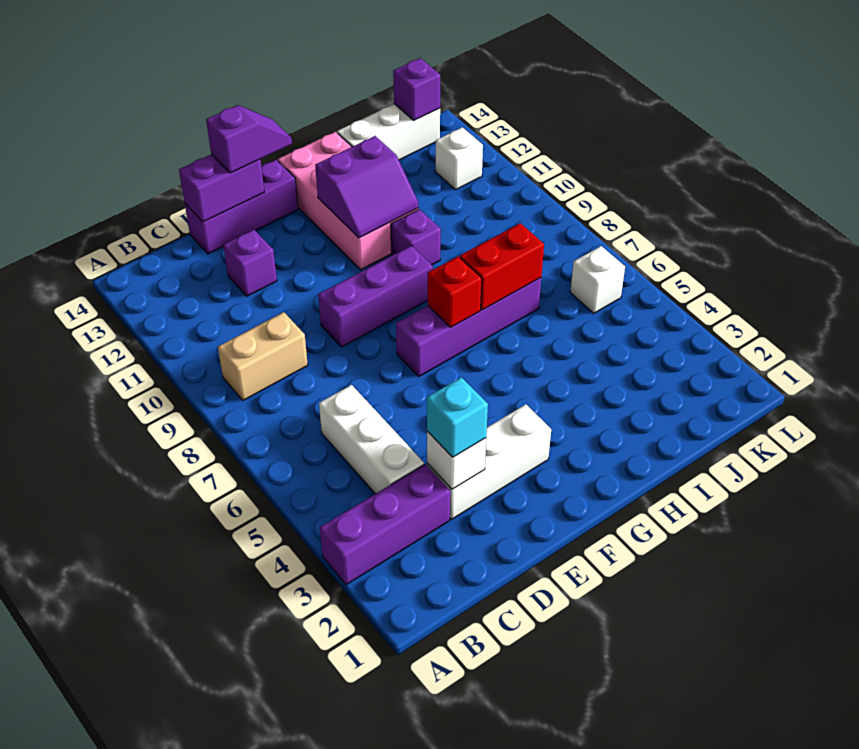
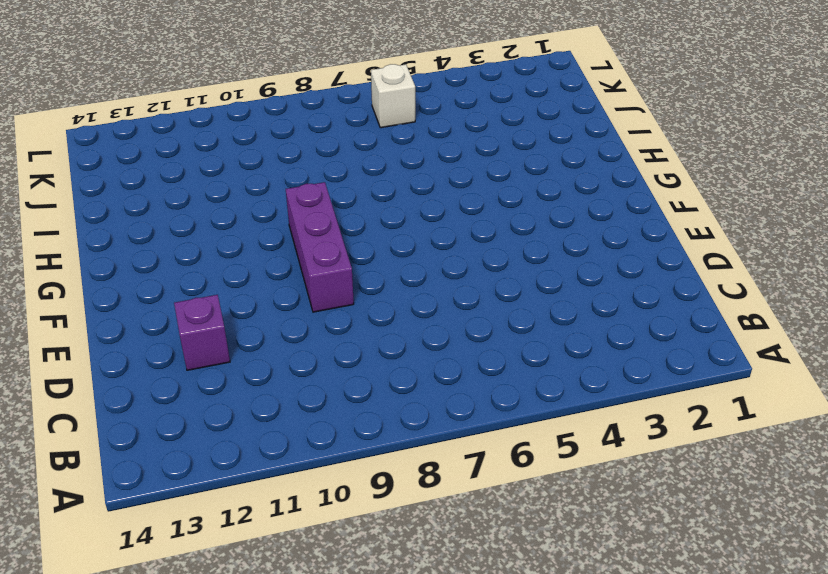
none -> purple brick A3:C3 level 1
none -> tan brick B9:C9 level 1
none -> white brick C4:C6 level 1

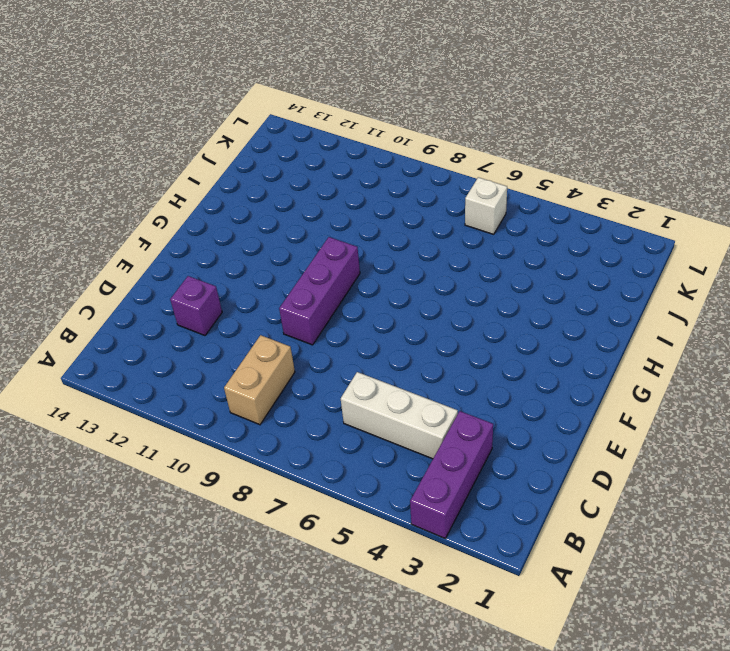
none -> white brick D3:F3 level 1
none -> purple brick D14:F14 level 1
none -> purple brick F7:I7 level 1

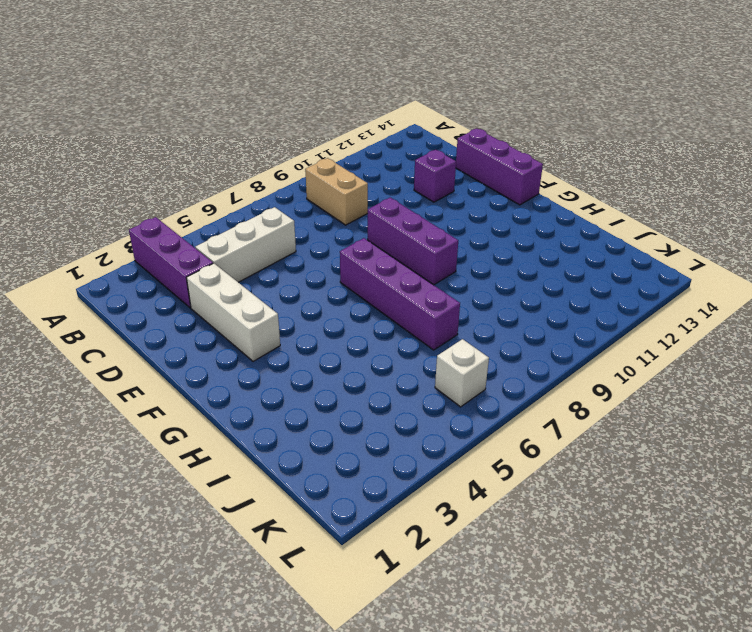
none -> pink brick G11:H14 level 1
none -> purple brick H10 level 1
none -> white brick I14:K14 level 1

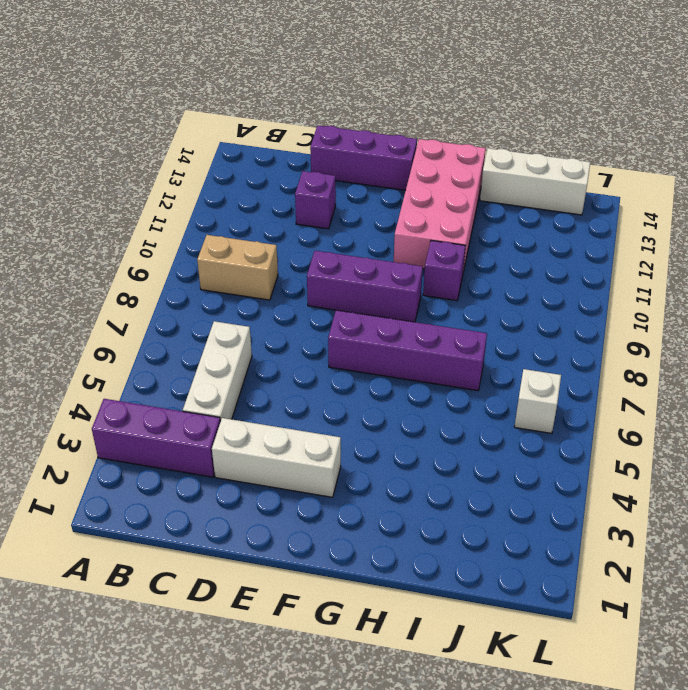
none -> white brick K12 level 1
none -> white brick D3 level 2
none -> purple brick D14:E14 level 2

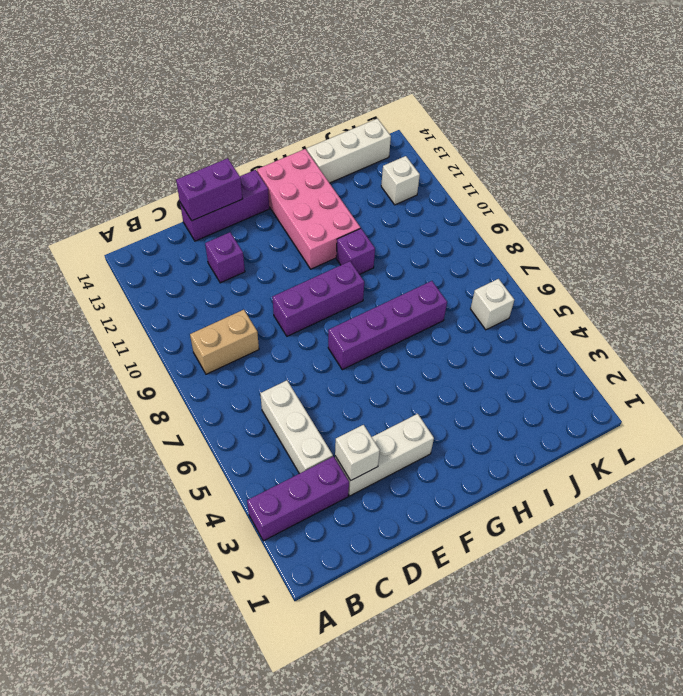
none -> red brick G7 level 2
none -> purple slope G11:H12 level 2 top 12
none -> red brick H7:I7 level 2

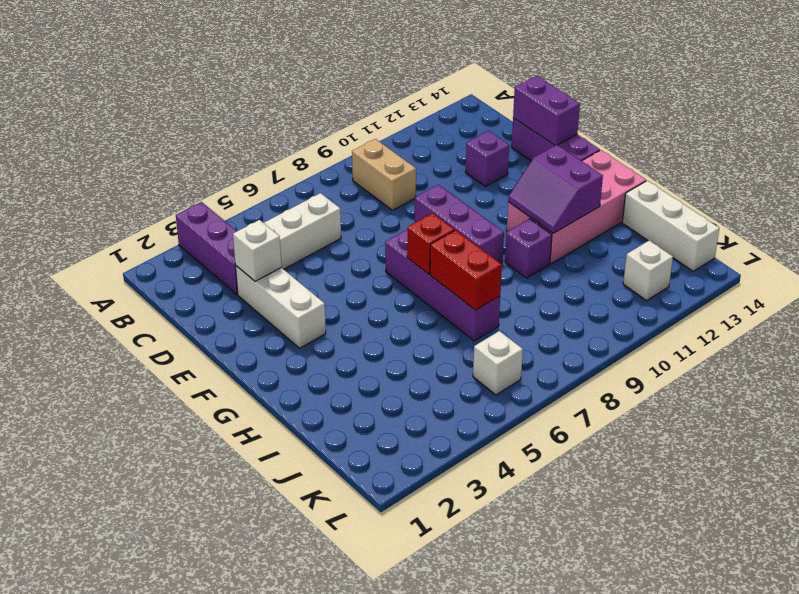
none -> purple brick K14 level 2
none -> cyan brick D3 level 3
none -> purple slope E14:F14 level 3 top E

